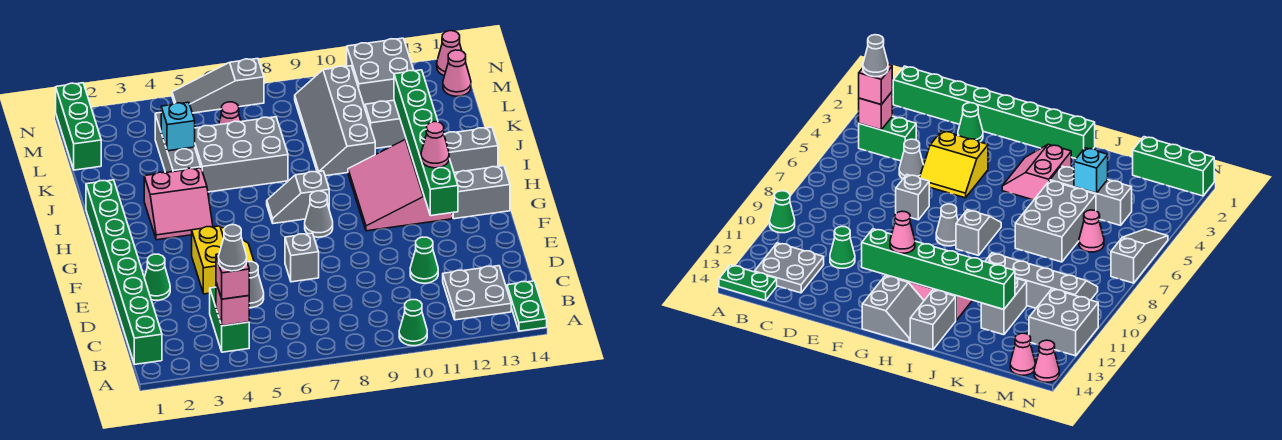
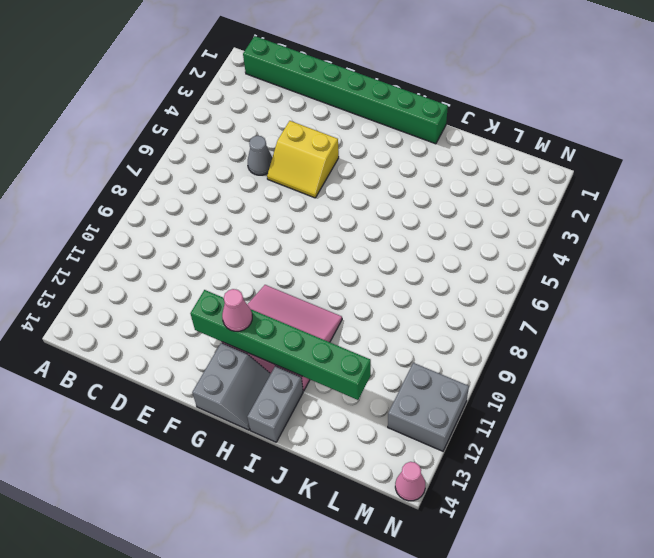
none -> green cone A10 level 1
none -> green plate A14:B14 level 1
none -> green brick B4:C4 level 1
none -> grey plate B12:C13 level 1

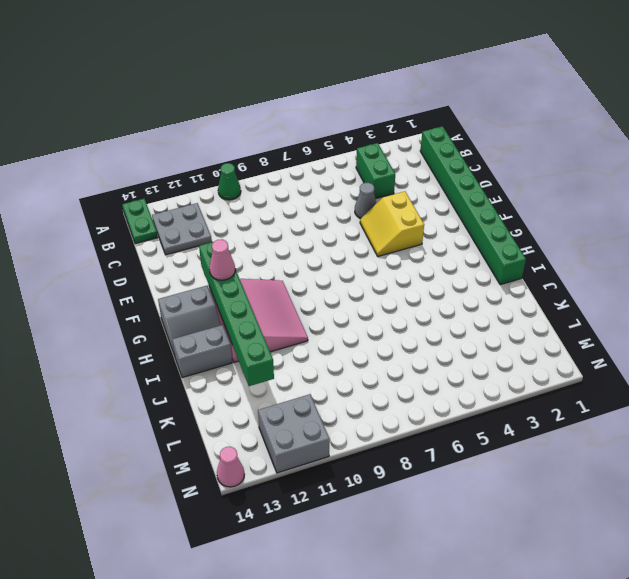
none -> green cone D11 level 1
none -> green cone E2 level 1
none -> grey brick E7 level 1
none -> grey cone G8 level 1

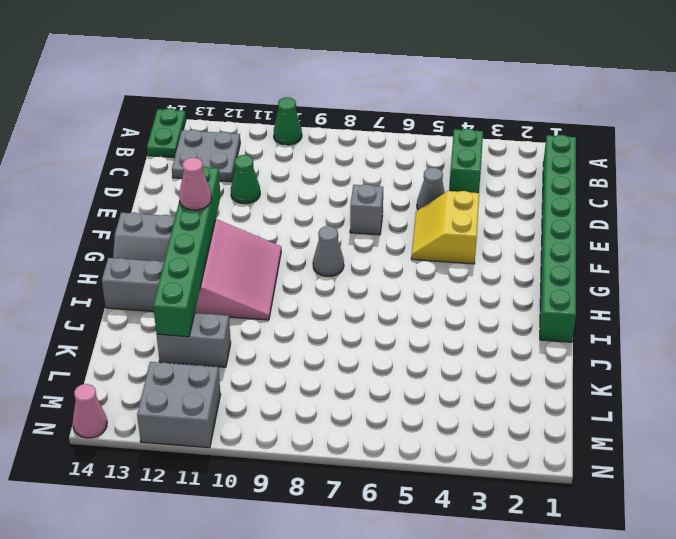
none -> green cone E2 level 1
none -> pink slope H3:I4 level 1 top I
none -> grey slope H7:H8 level 1 top 8
none -> grey brick J4:L4 level 1

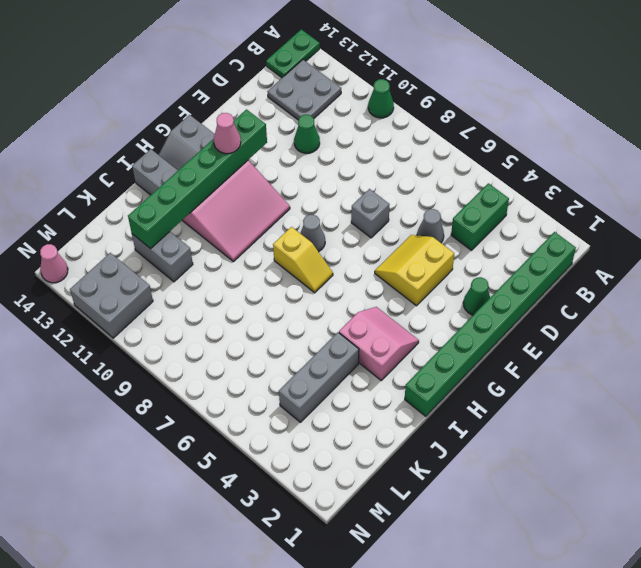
yellow slope H7:H8 level 1 top 8 -> grey slope H7:H8 level 1 top 8
none -> grey brick J5:K7 level 1
none -> grey slope J9:M10 level 1 top 10
none -> green brick L1:N1 level 1
none -> pink cone L6 level 1

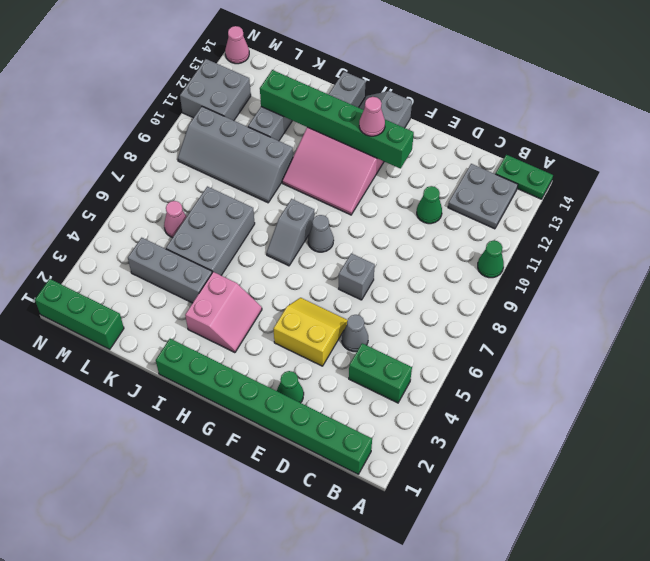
none -> pink cone M14 level 1
none -> grey slope N5:N7 level 1 top 7
none -> pink brick B4 level 2
none -> cyan brick K4 level 2

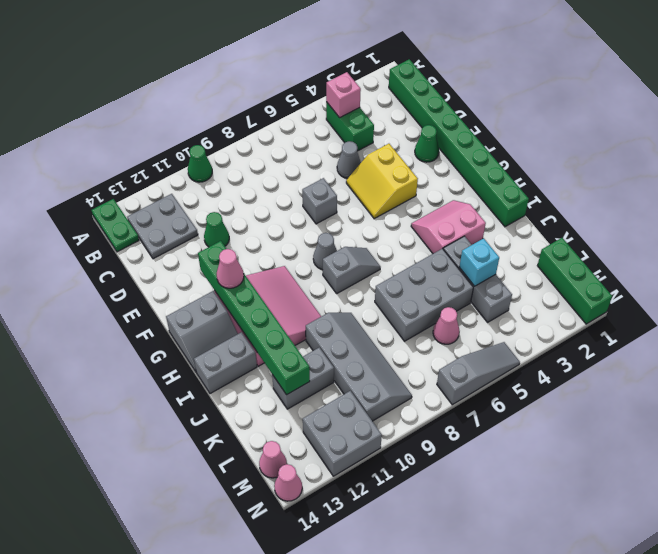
none -> pink brick B4 level 3
none -> grey cone B4 level 4

